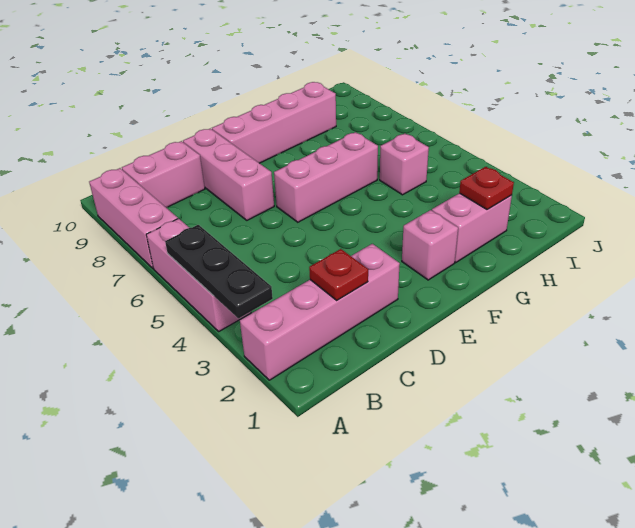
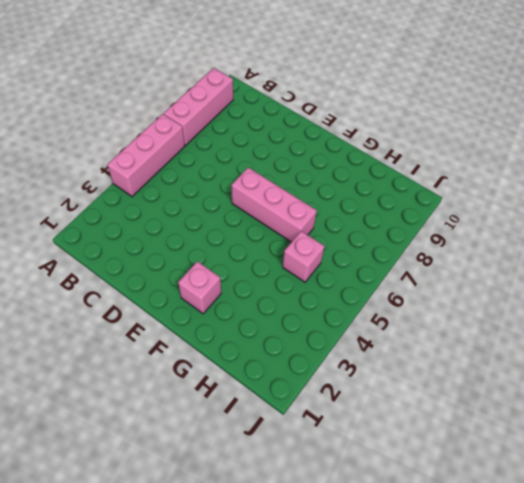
none -> pink brick A2:D2 level 1
none -> pink brick B9:C9 level 1
none -> pink brick D7:D9 level 1

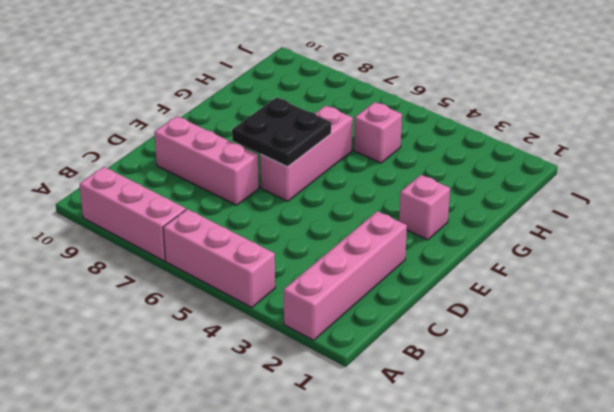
black plate E6:F7 level 2 -> none
none -> pink brick B9:C9 level 1
none -> pink brick E9:H9 level 1
none -> pink brick G2:H2 level 1

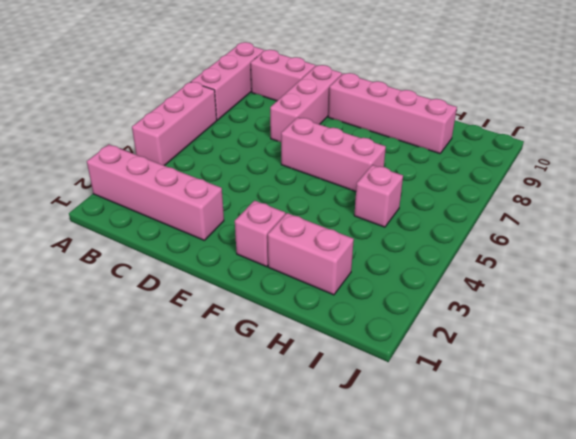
none -> black plate A3:A5 level 2
none -> red plate C2 level 2
none -> red plate H2 level 2

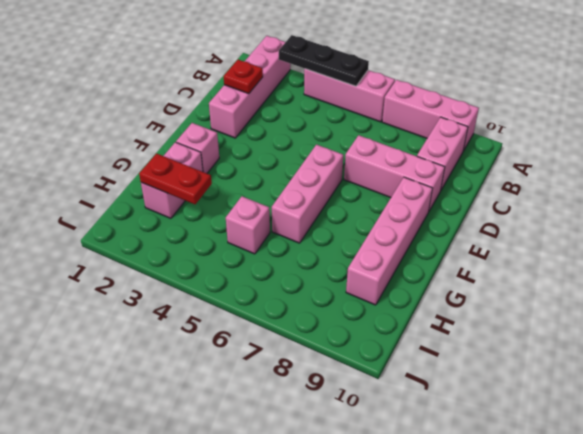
red plate H2:H3 level 2 -> red plate H2 level 2

